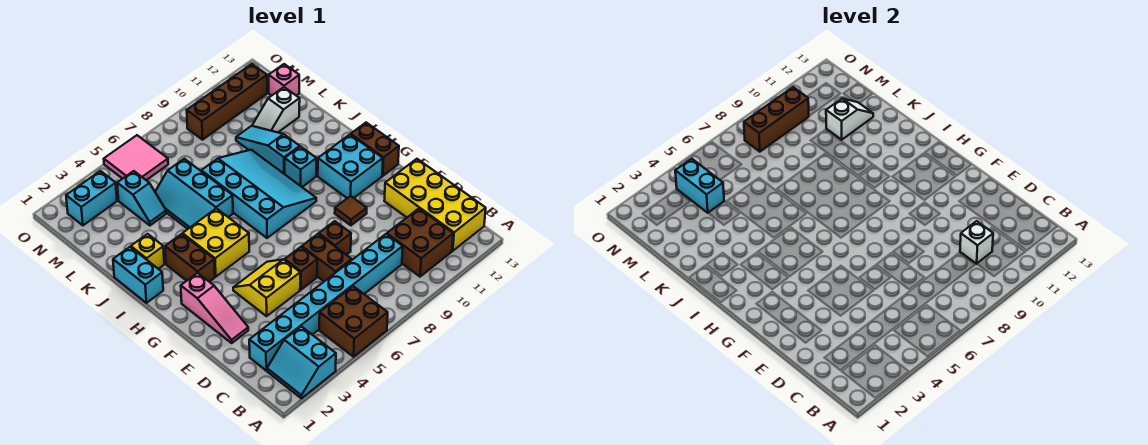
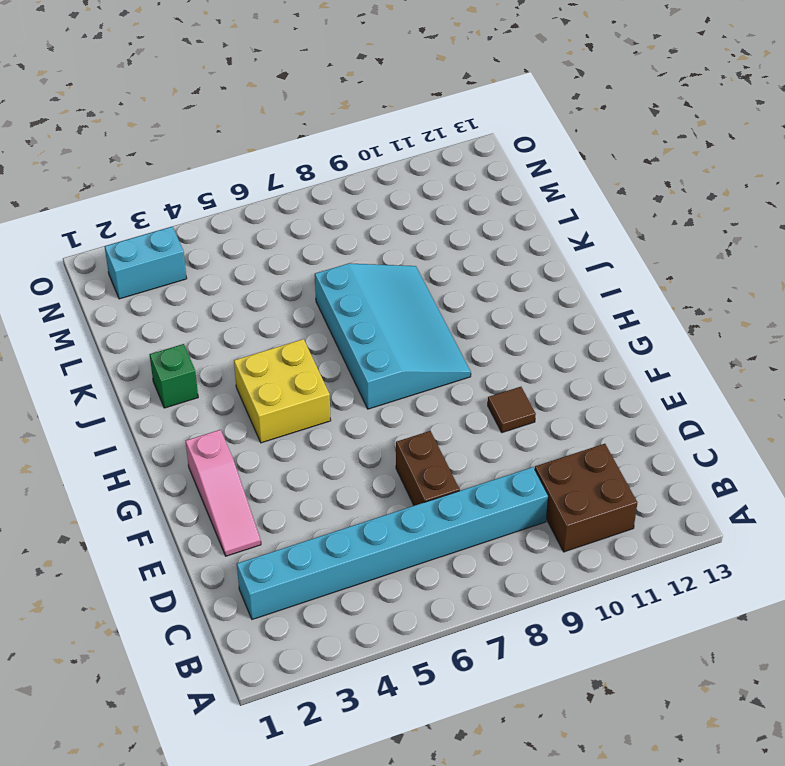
green brick J2 level 1 -> yellow brick J2 level 1
none -> cyan slope A2:B3 level 1 top 3
none -> brown brick A5:B6 level 1
none -> yellow brick B12:E13 level 1
none -> yellow slope E4:F5 level 1 top E

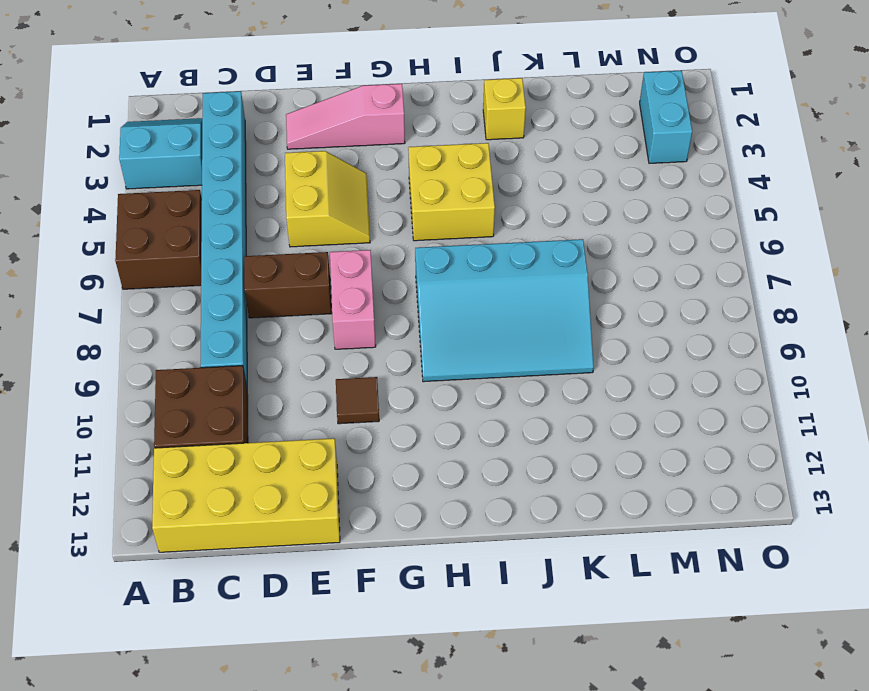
pink brick F7:F8 level 1 -> none
none -> brown brick E6 level 1
none -> brown brick E8 level 1
none -> cyan brick G11:H12 level 1
none -> brown brick G13:H13 level 1

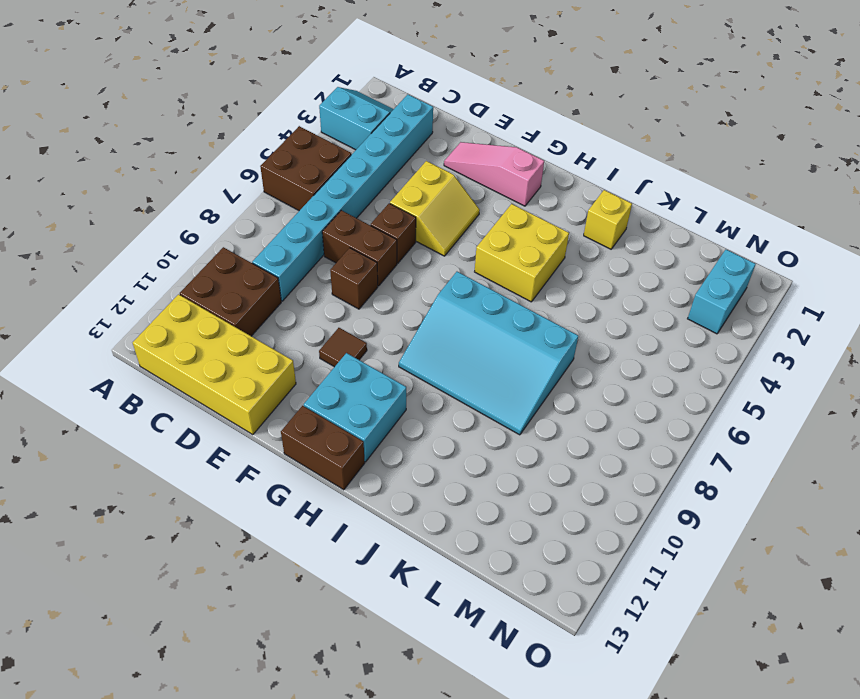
none -> brown brick H3:I3 level 1
none -> cyan brick I1:J1 level 1
none -> cyan brick I10 level 1
none -> cyan slope J5:L6 level 1 top 6

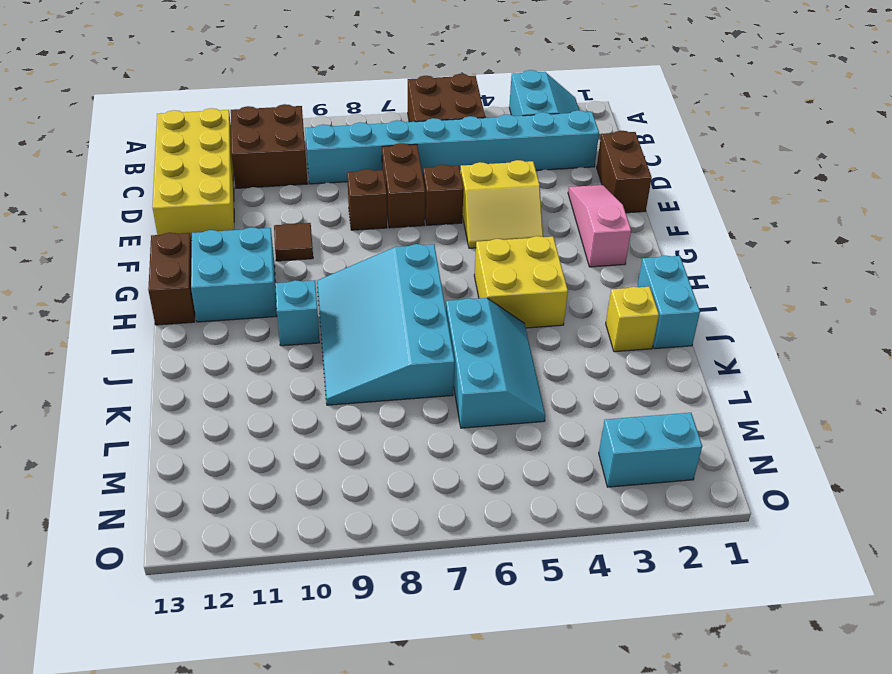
brown brick D1:E1 level 1 -> brown brick H3:I3 level 1
none -> cyan slope J10:L10 level 1 top J
none -> cyan slope L4:M4 level 1 top M
none -> white slope L11:L12 level 1 top 12
none -> pink brick M13 level 1

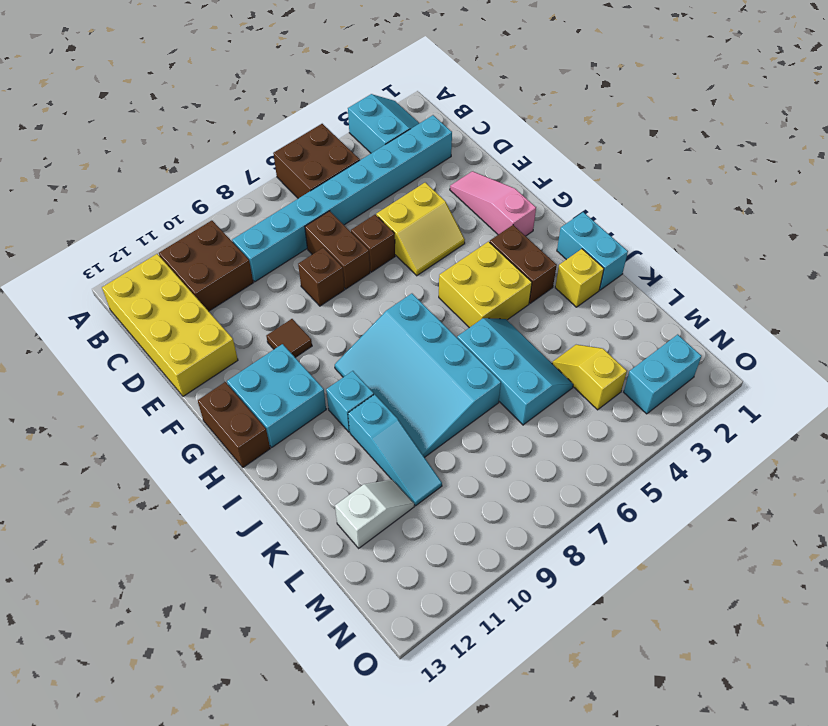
yellow slope L4:M4 level 1 top M -> cyan slope L4:M4 level 1 top M
none -> pink brick M13 level 1
none -> pink tile N5:O6 level 1
none -> brown brick N9:N12 level 1
none -> white brick C10 level 2

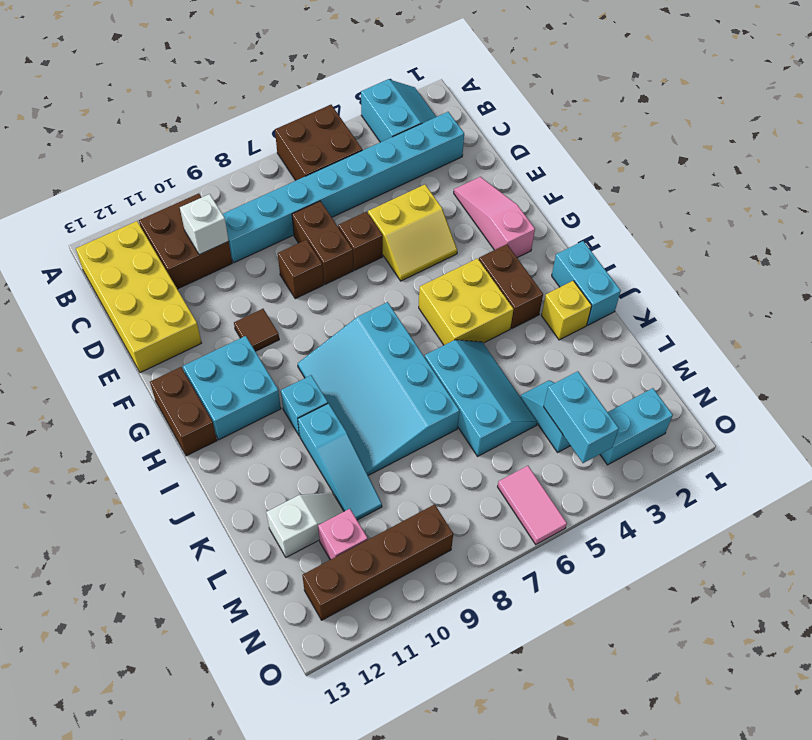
pink brick M11 level 1 -> pink brick M13 level 1
pink tile N6:O6 level 1 -> pink tile N5:O6 level 1
none -> white slope L11:L12 level 2 top 11
none -> brown brick N8:N10 level 2

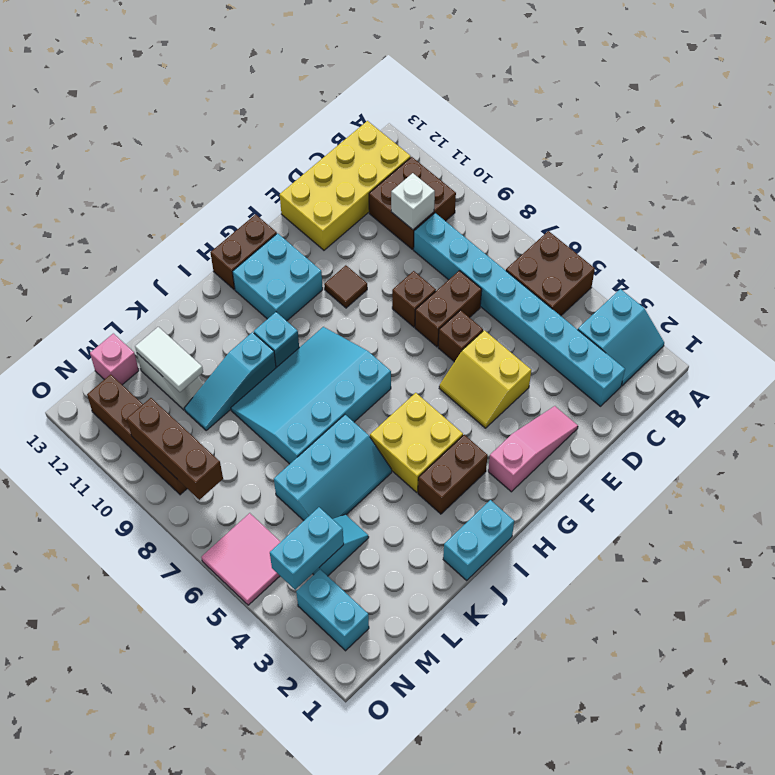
white tile L11:L12 level 2 -> white slope L11:L12 level 2 top 11
none -> yellow brick J2 level 1

